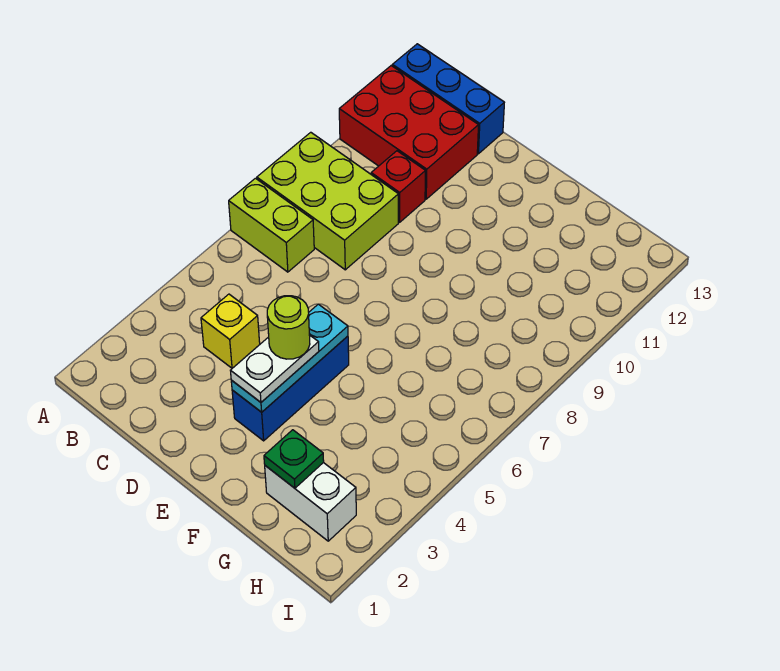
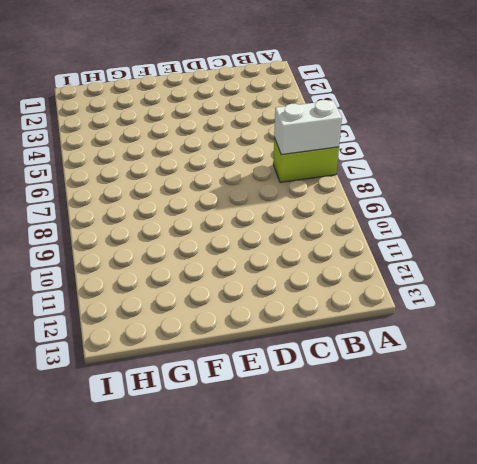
white brick A7:B7 level 2 -> white brick G2:H2 level 1
none -> lime brick A8:C9 level 1
none -> red brick A11:C12 level 1
none -> blue brick A13:C13 level 1

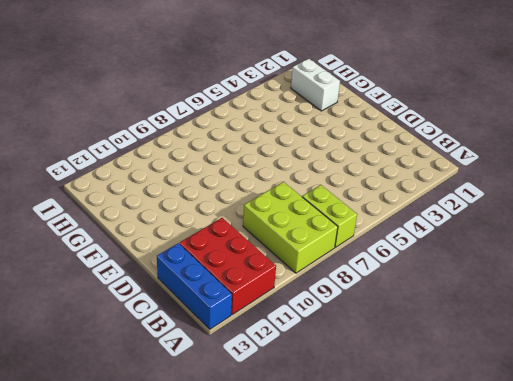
none -> yellow brick C4 level 1
none -> red brick C10 level 1
none -> blue brick E3:E5 level 1

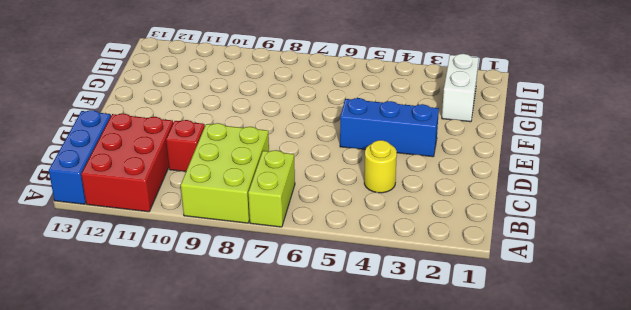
yellow round brick C4 level 1 -> yellow brick C4 level 1
none -> cyan plate E3:E5 level 2
none -> green plate G2 level 2
none -> white plate E3:E4 level 3

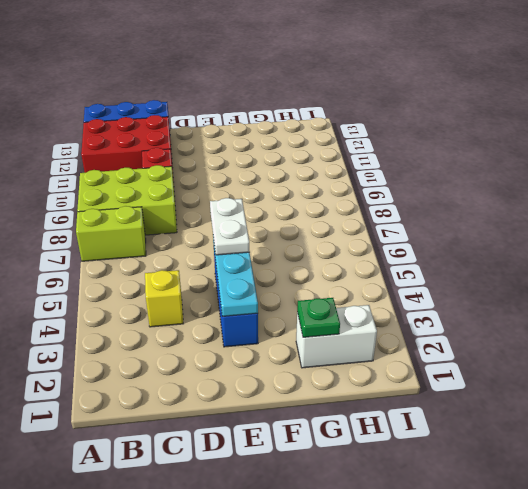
white plate E5:E6 level 3 -> white plate E3:E4 level 3
none -> lime round brick E4 level 4

